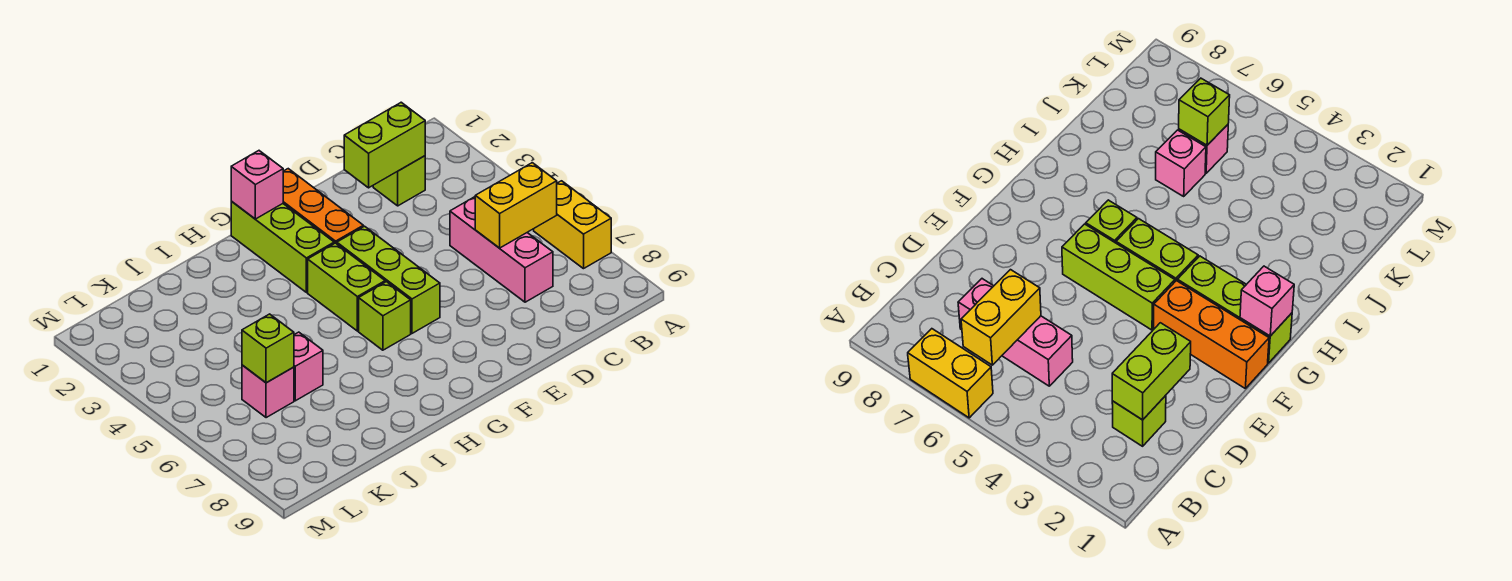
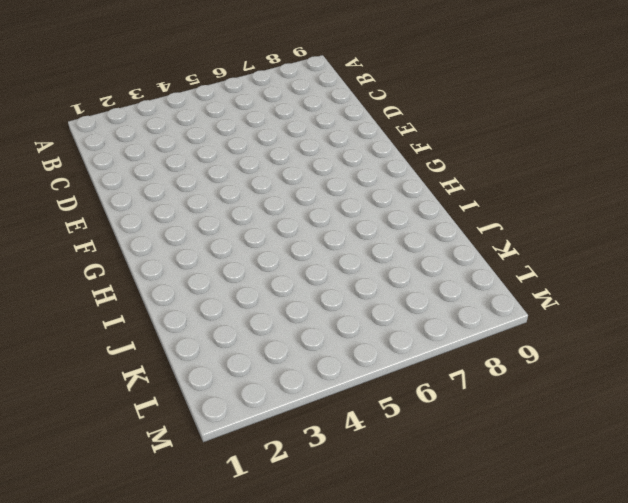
none -> yellow brick A6:A7 level 1
none -> lime brick C2 level 1
none -> pink brick C5:C7 level 1

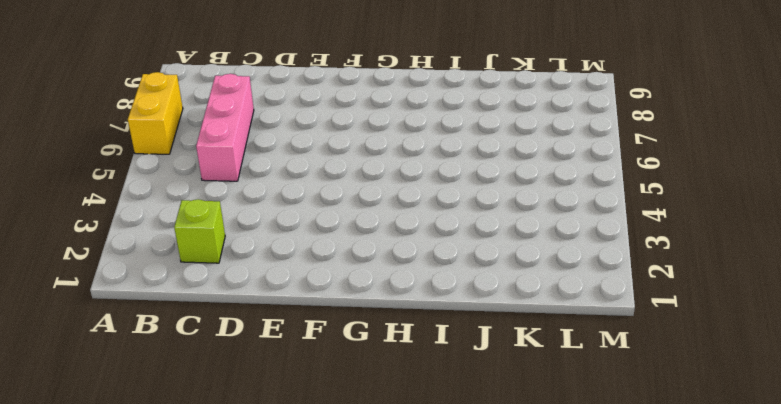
none -> orange brick F1:F3 level 1
none -> lime brick F4:F6 level 1
none -> lime brick G1:G3 level 1

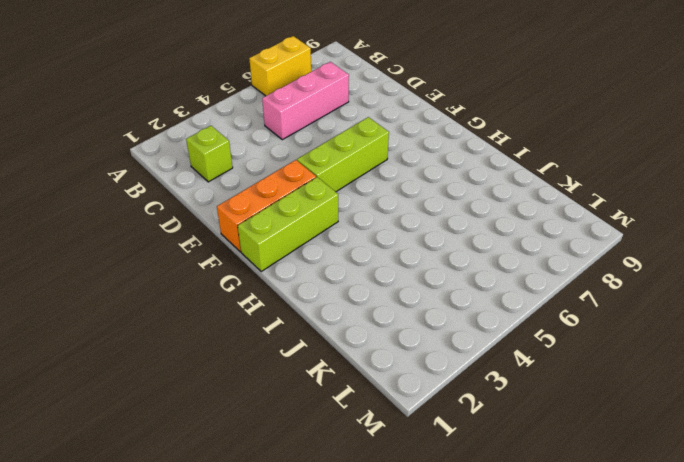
none -> lime brick G4:G5 level 1
none -> lime brick G6 level 1
none -> pink brick J6 level 1

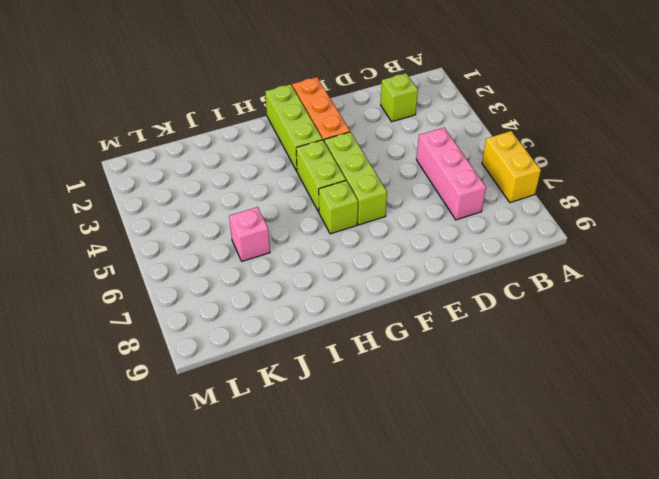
none -> pink brick K6 level 1
none -> yellow brick B6:C6 level 2
none -> lime brick C2:D2 level 2

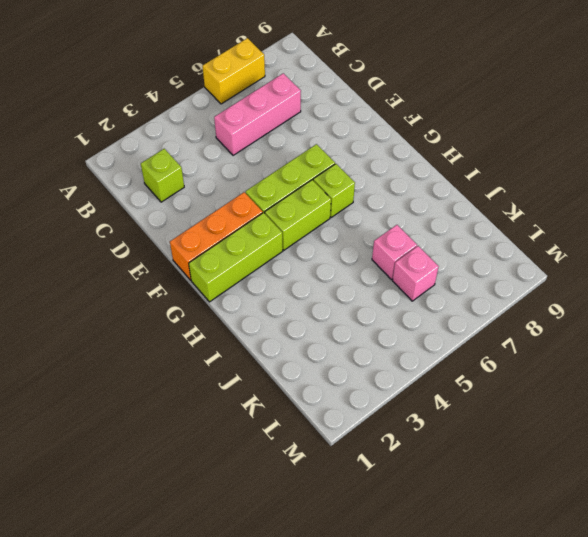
none -> yellow brick B6:C6 level 2
none -> lime brick C2:D2 level 2
none -> pink brick G1 level 2

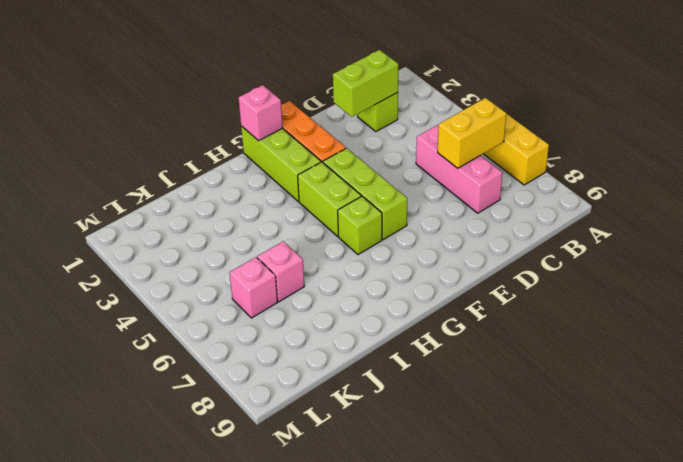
none -> lime brick K6 level 2

